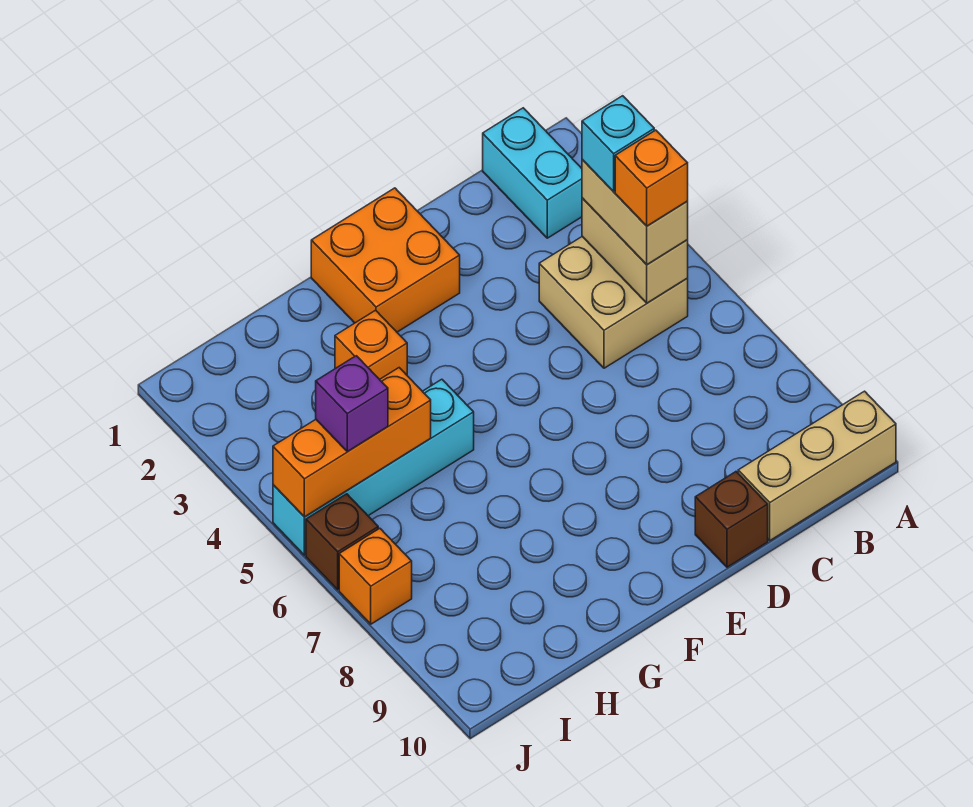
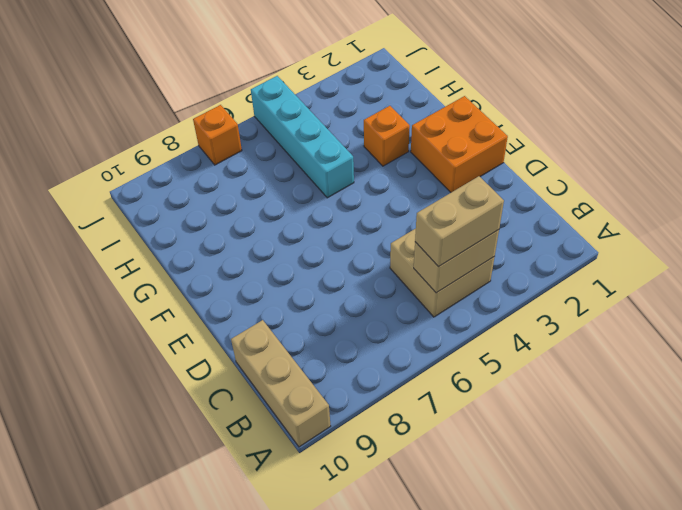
none -> cyan brick B1:B2 level 1
none -> brown brick D10 level 1
none -> brown brick J6 level 1

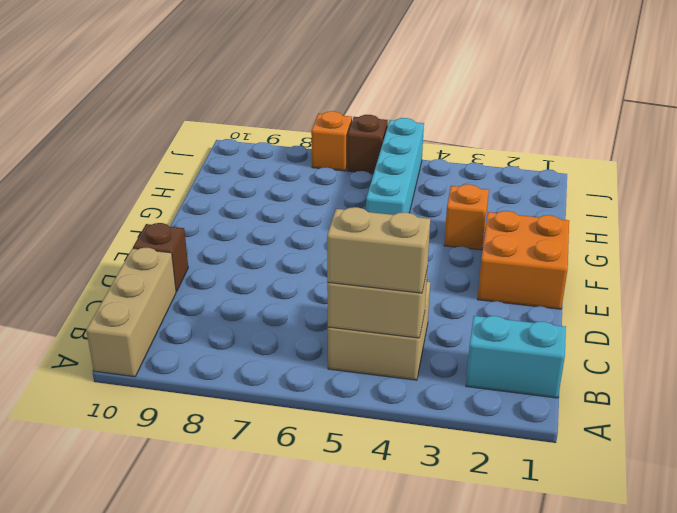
none -> orange brick H5:J5 level 2
none -> purple brick I5 level 3
none -> cyan brick B4 level 4

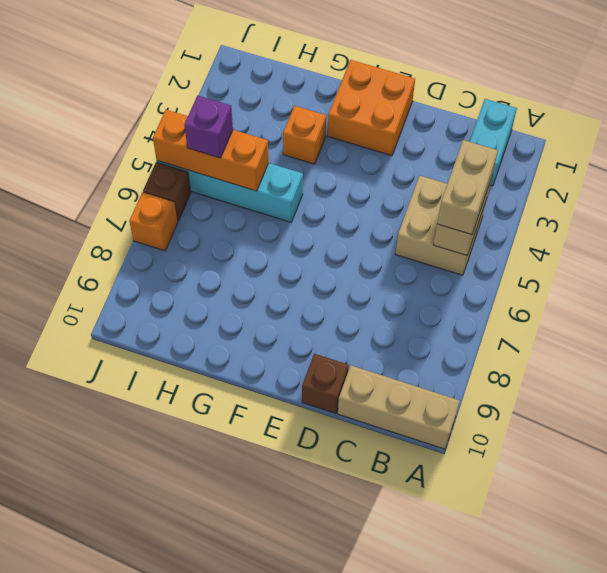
none -> cyan brick B4 level 4
none -> orange brick B5 level 4

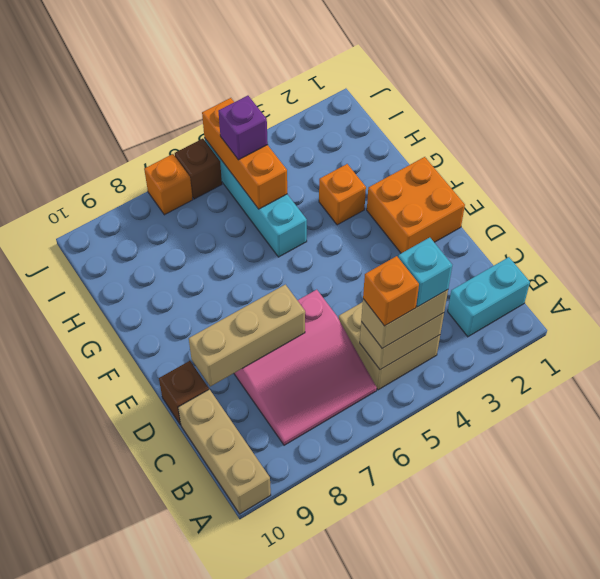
pink slope B6:D8 level 1 top D -> none
tan brick D7:D9 level 2 -> none

